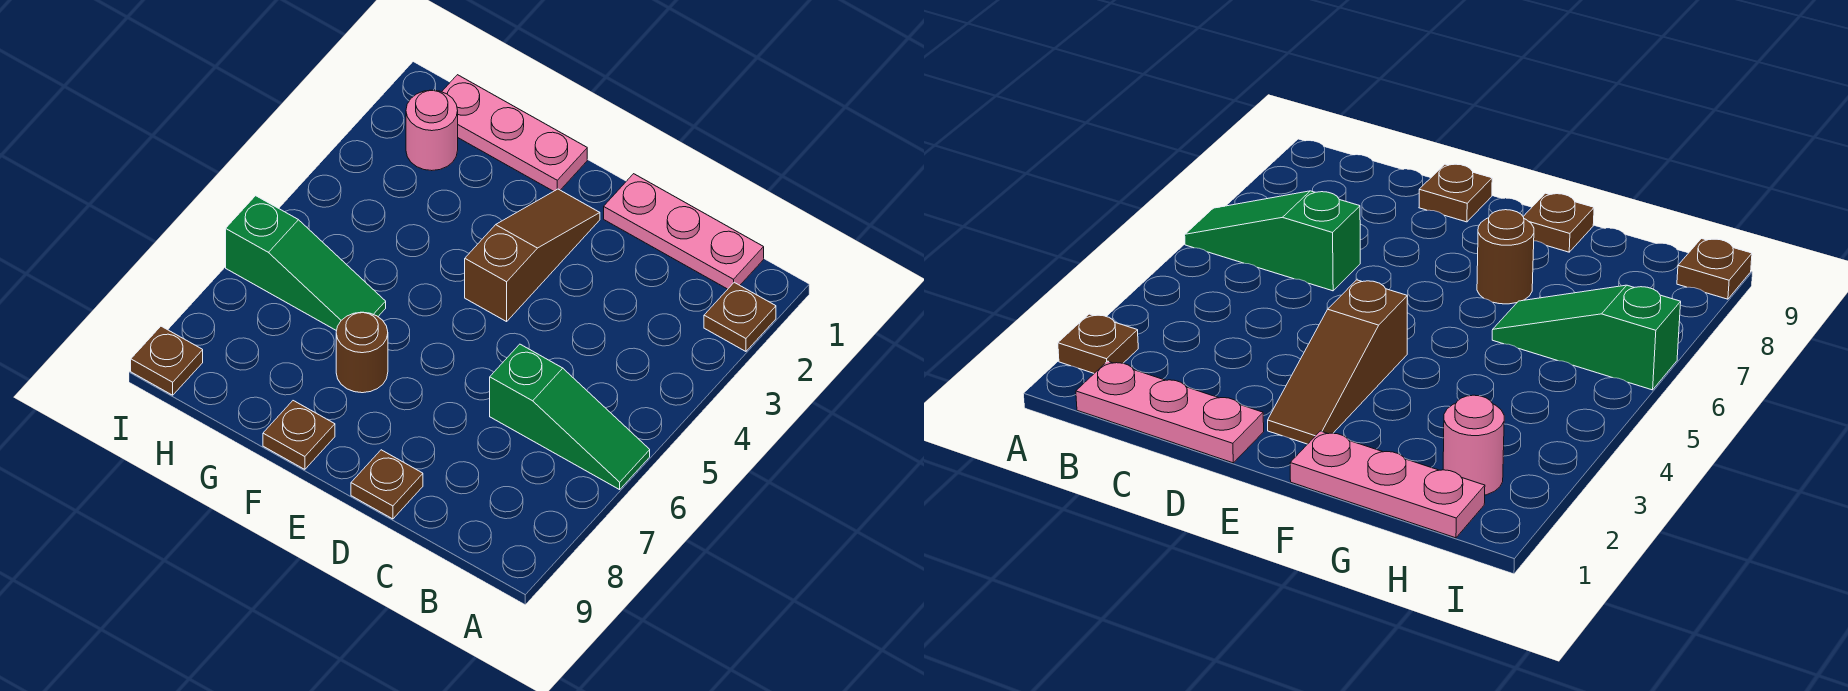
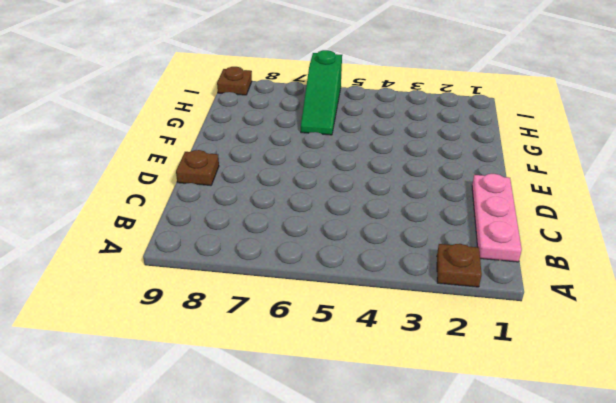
none -> green slope A6:C6 level 1 top C
none -> brown slope E2:E4 level 1 top 4

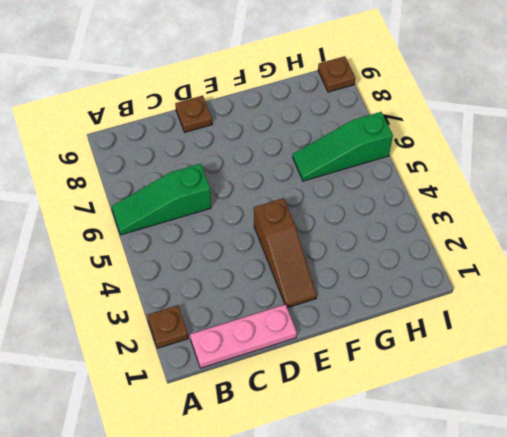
none -> pink plate F1:H1 level 1
none -> brown round brick F7 level 1

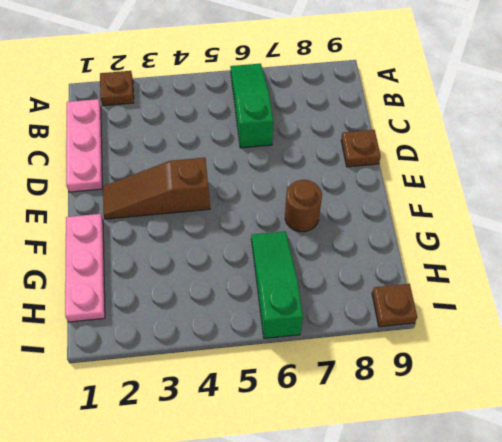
none -> brown plate F9 level 1
none -> pink round brick H2 level 1

